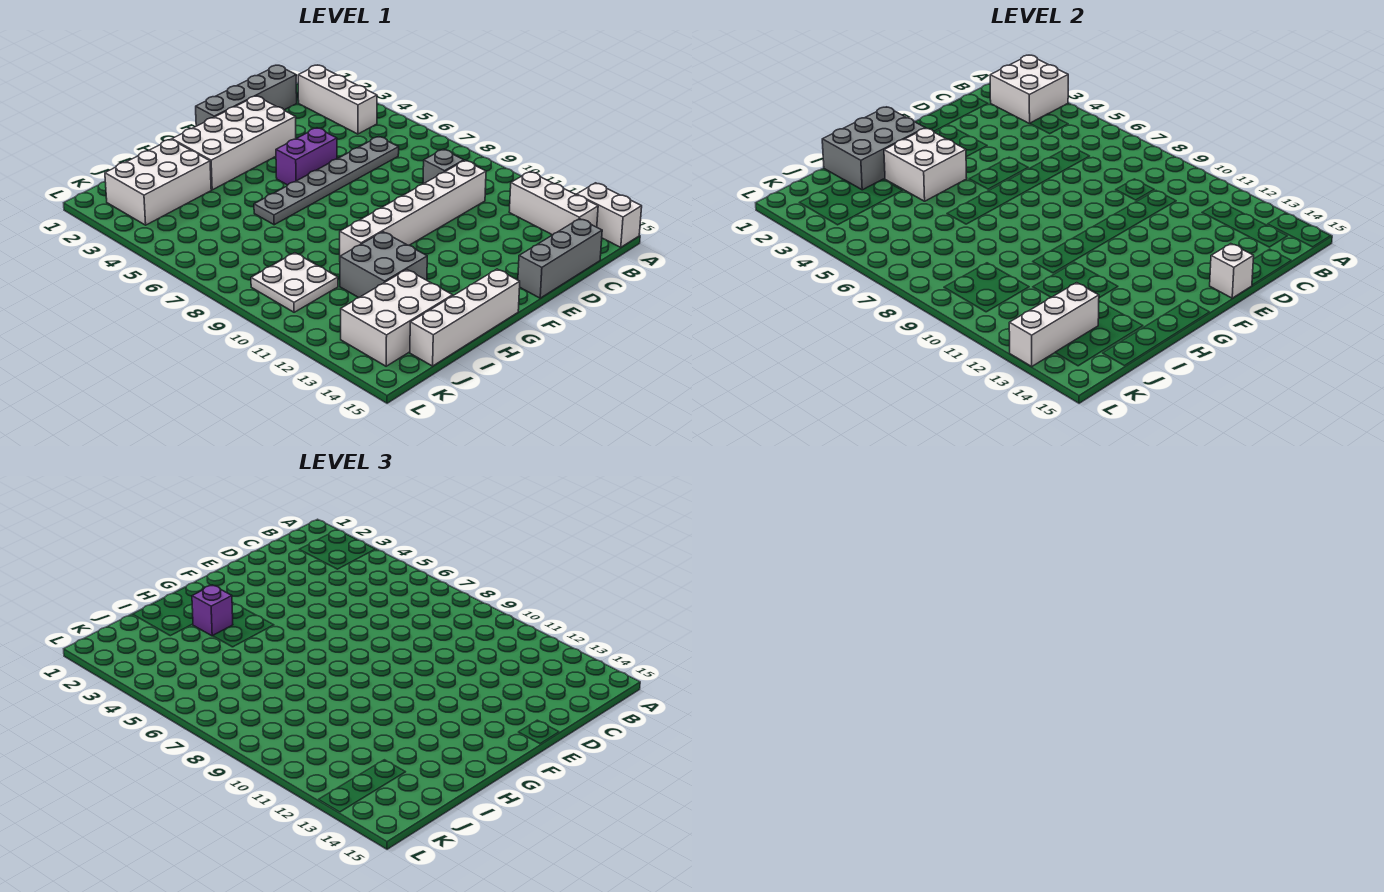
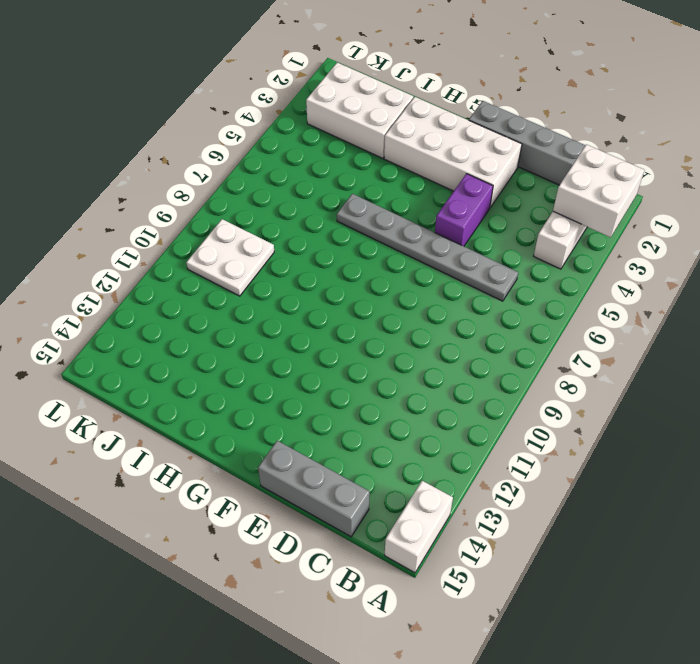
purple brick E4:E5 level 1 -> purple brick E5:F5 level 1
none -> white brick B12:B14 level 1
none -> grey brick C9 level 1
none -> white brick C10:H10 level 1

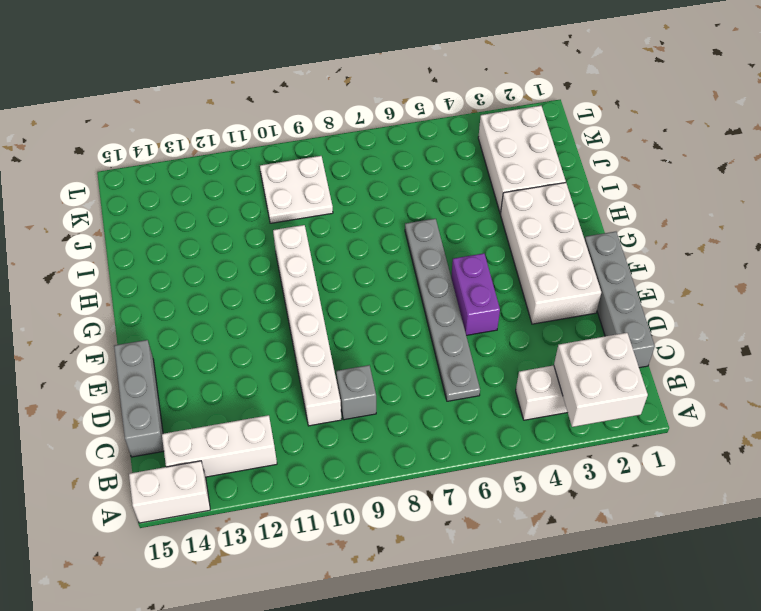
none -> white brick G15:J15 level 1
none -> grey brick H11:I12 level 1
none -> white brick I13:K14 level 1

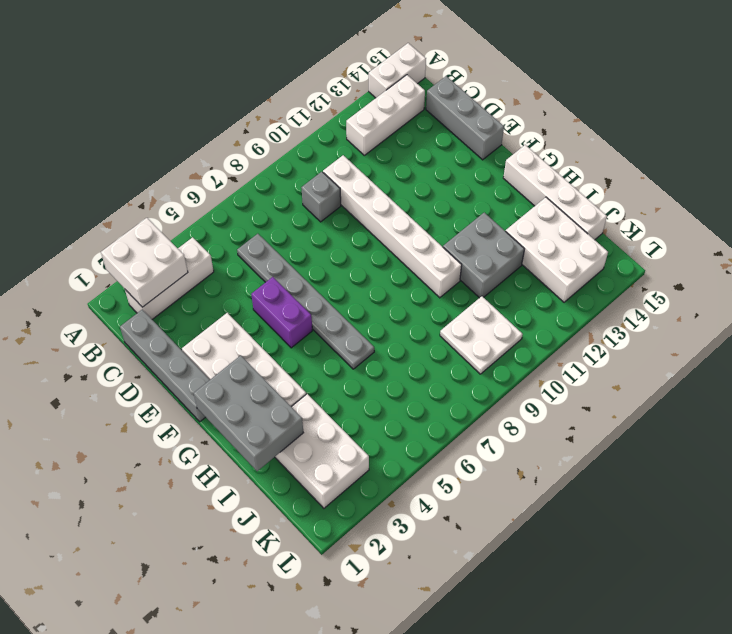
none -> white brick E15 level 2
none -> white brick G3:H4 level 2
none -> white brick J13:L13 level 2

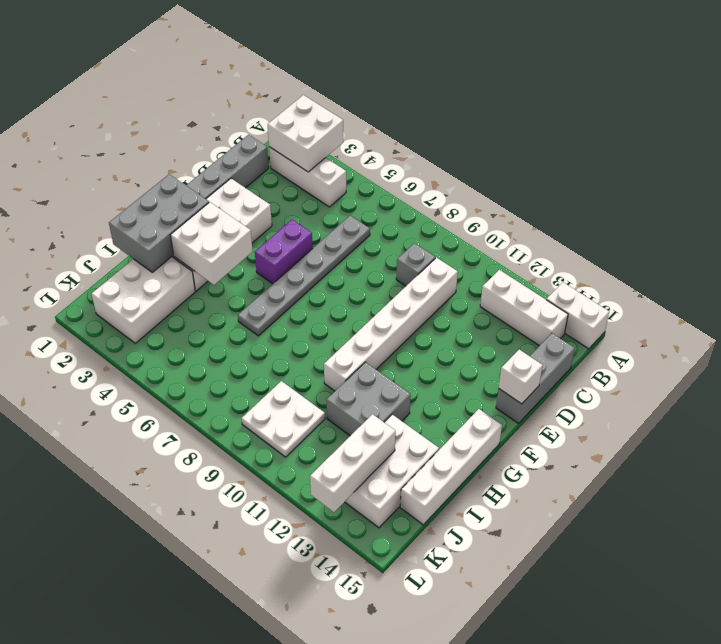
none -> purple brick H3 level 3

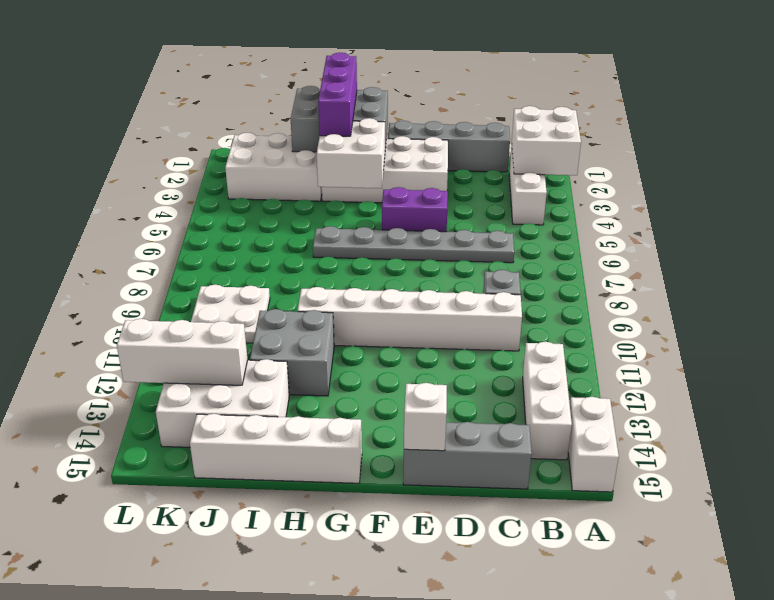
purple brick H1:H3 level 3 -> purple brick H3 level 3

